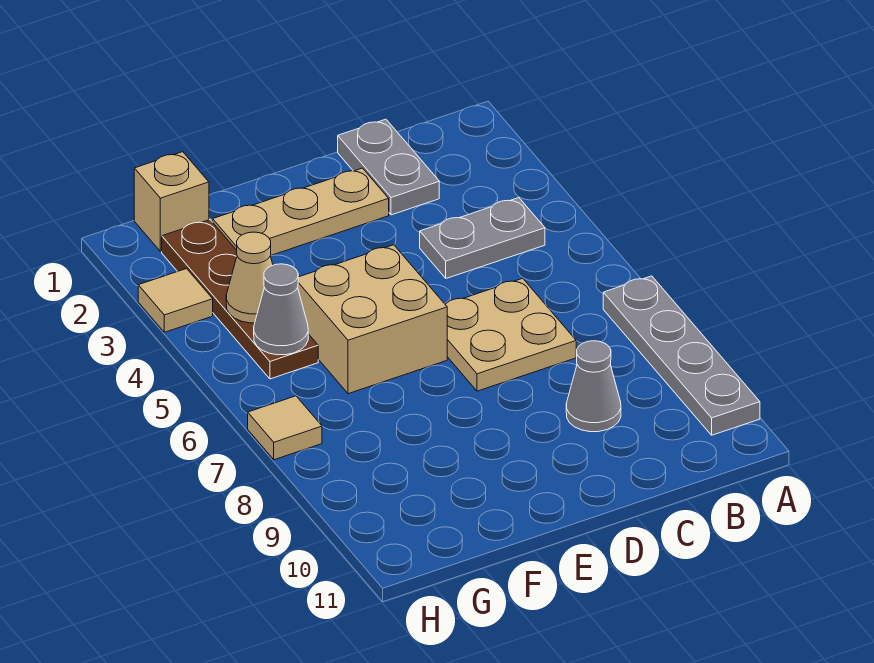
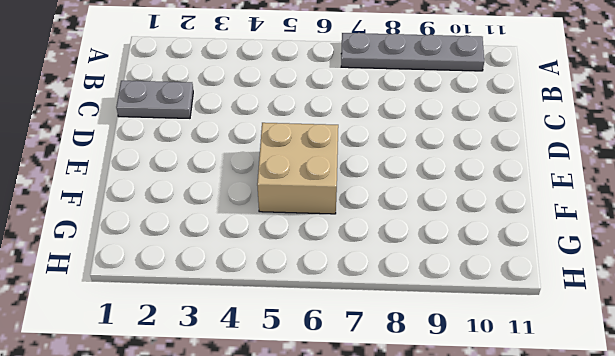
none -> grey plate B4:C4 level 1
none -> tan plate C6:D7 level 1
none -> grey cone C9 level 1

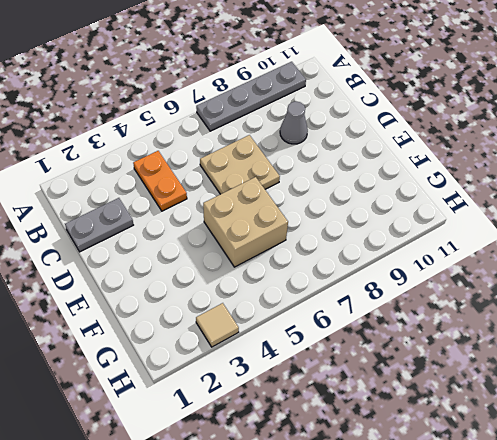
orange plate B4:C4 level 1 -> grey plate B4:C4 level 1
none -> tan plate D2:F2 level 1
none -> tan brick G1 level 1
none -> brown plate G2:G5 level 1

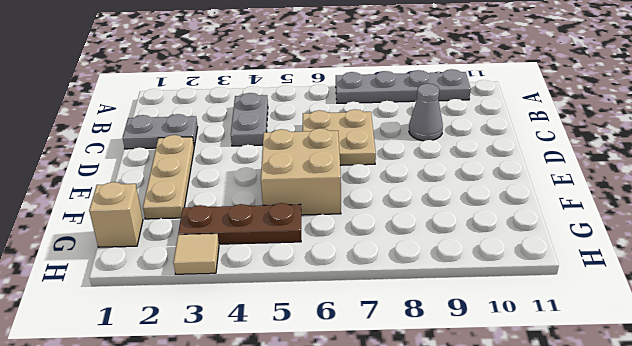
brown plate G3:G5 level 1 -> brown plate G2:G5 level 1
none -> tan tile H7 level 1
none -> tan cone G4 level 2
none -> grey cone G5 level 2

